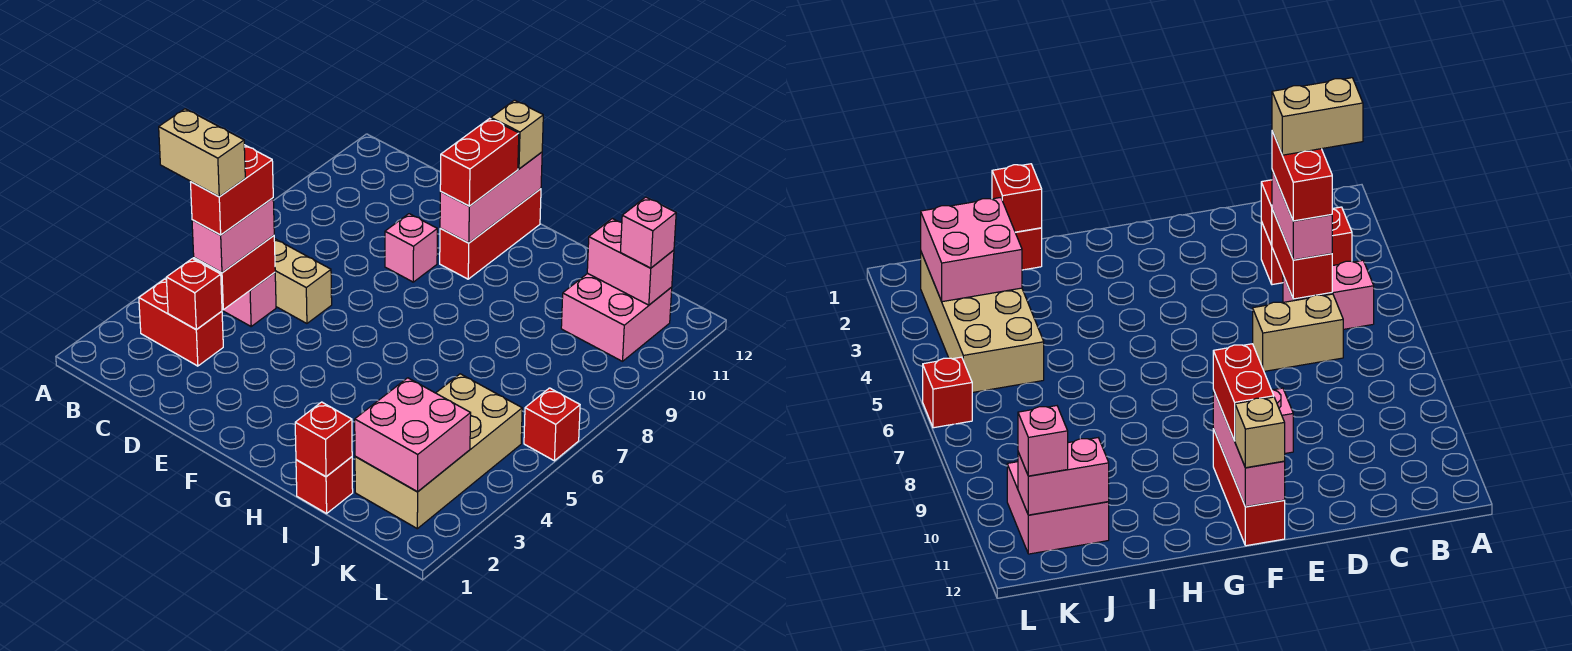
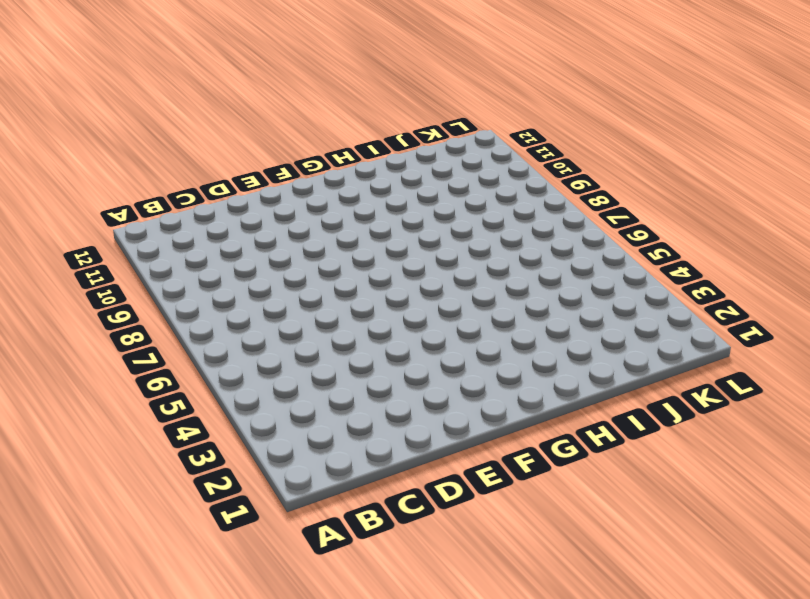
none -> red brick B3:C3 level 1
none -> pink brick B5:C5 level 1
none -> tan brick C6:D6 level 1

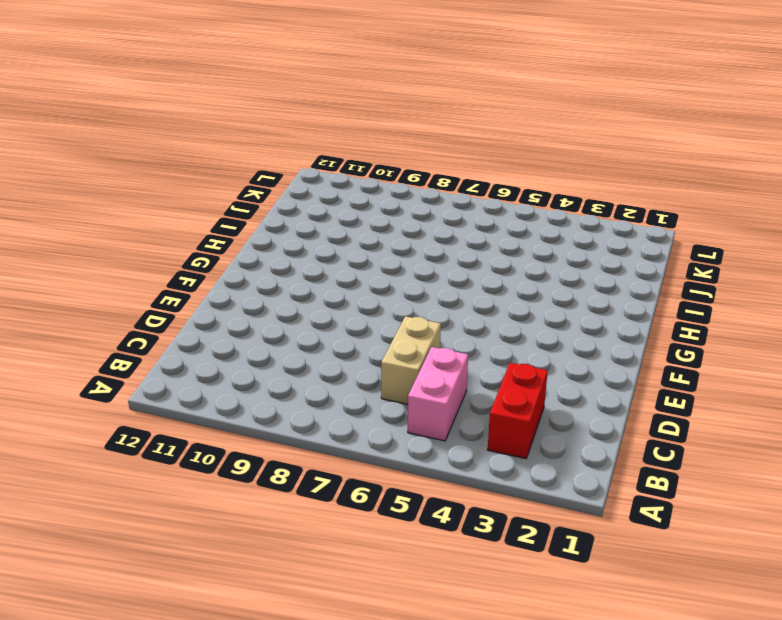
none -> pink brick E9 level 1
none -> red brick F10:F12 level 1
none -> red brick I1 level 1

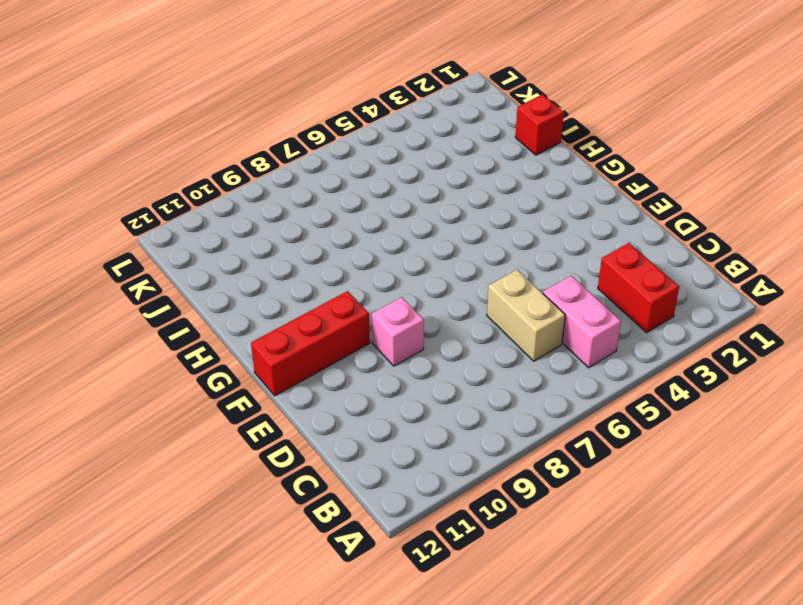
none -> tan brick J2:K5 level 1
none -> pink brick J10:K11 level 1
none -> red brick L6 level 1

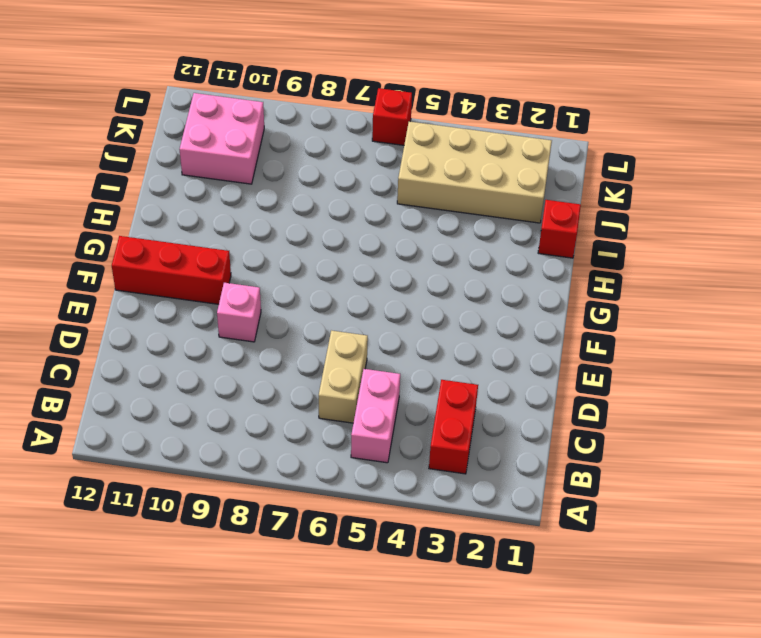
none -> red brick C3 level 2
none -> red brick C4:C5 level 2
none -> pink brick F10:F12 level 2

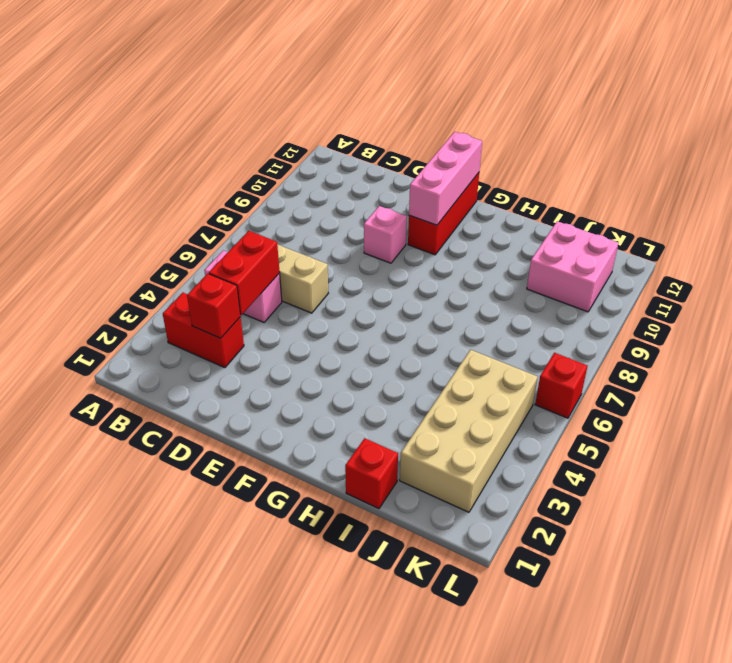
none -> red brick I1 level 2
none -> pink brick J2:K3 level 2
none -> pink brick J11:K11 level 2

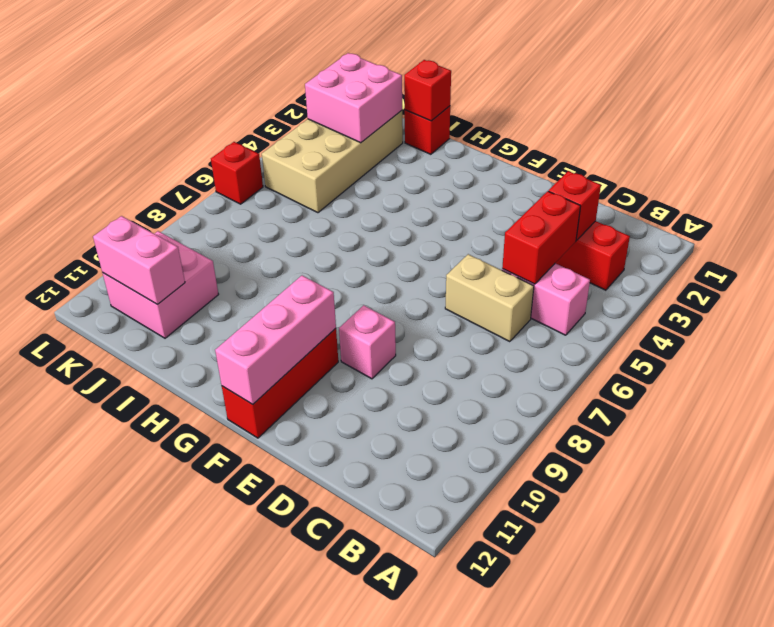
none -> pink brick C4:C5 level 3
none -> red brick F10:F11 level 3
none -> tan brick F12 level 3

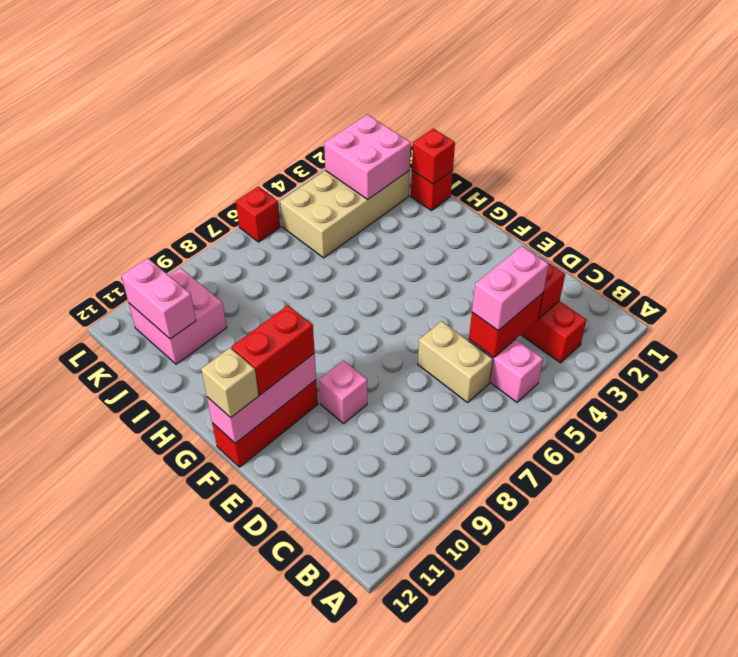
none -> pink brick K11 level 3
none -> red brick C4:C5 level 4
none -> tan brick B4:C4 level 5

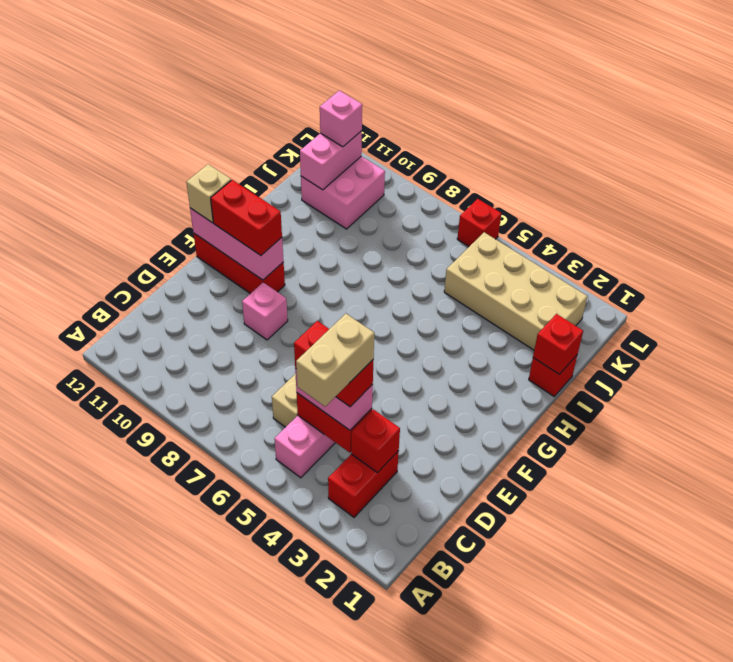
none -> pink brick J2:K3 level 2

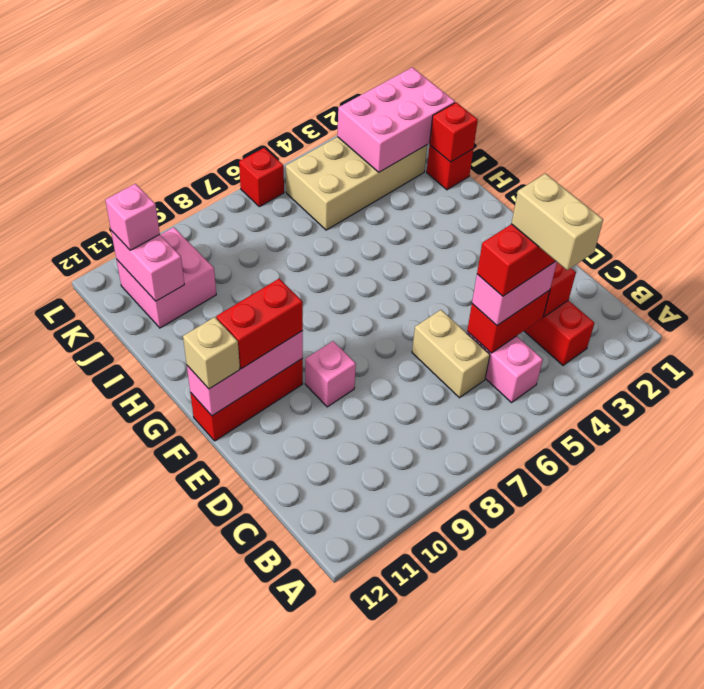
pink brick J1:K3 level 2 -> pink brick J2:K3 level 2

